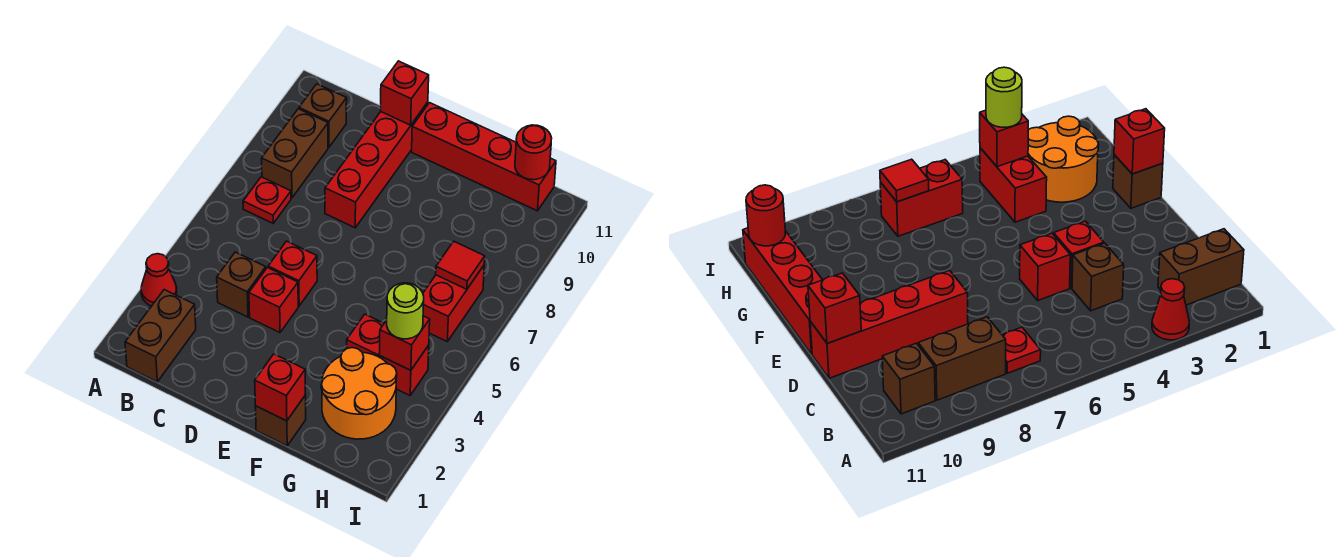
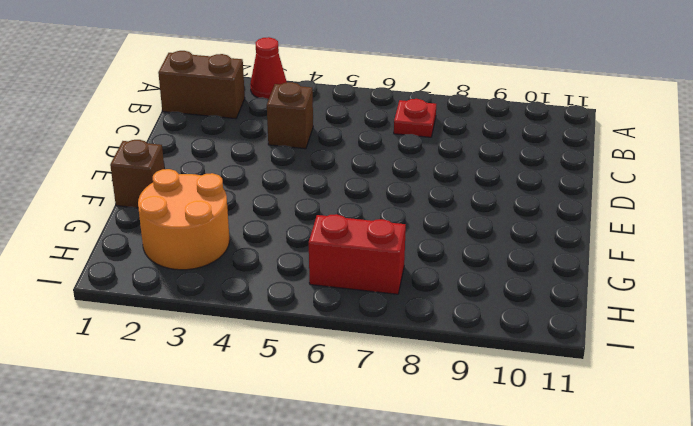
none -> brown brick B8:B9 level 1
none -> brown brick B10 level 1
none -> red brick D4 level 1

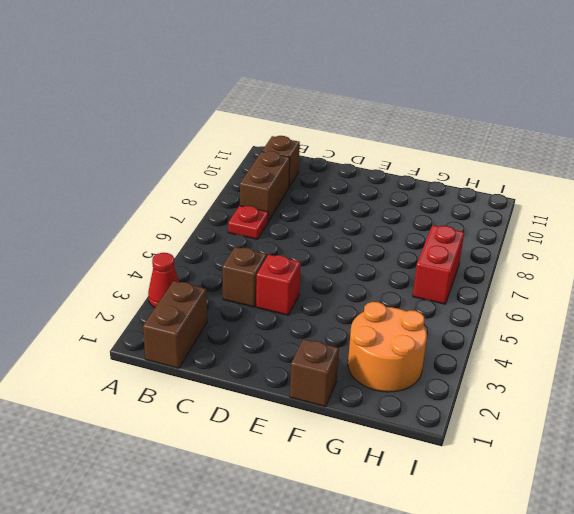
none -> red brick D5 level 1
none -> red brick D8:D11 level 1
none -> red brick E11:H11 level 1

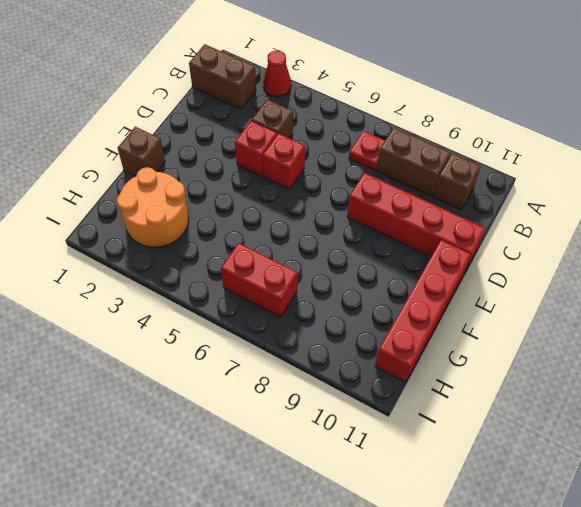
none -> red brick G4:H4 level 1
none -> red brick D11 level 2
none -> red brick F1 level 2

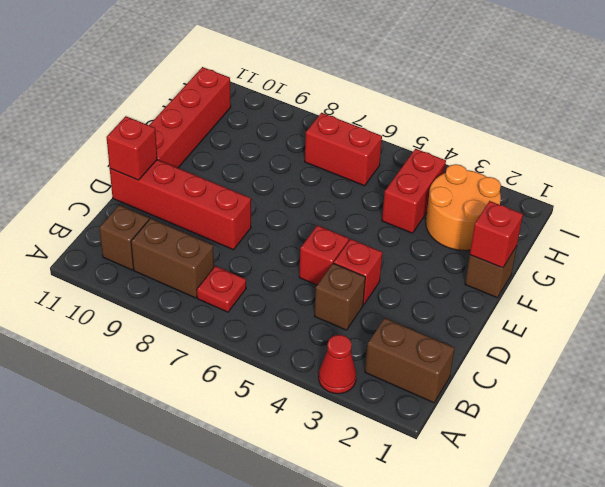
none -> red brick H4 level 2
none -> red tile H7 level 2
none -> red round brick H11 level 2

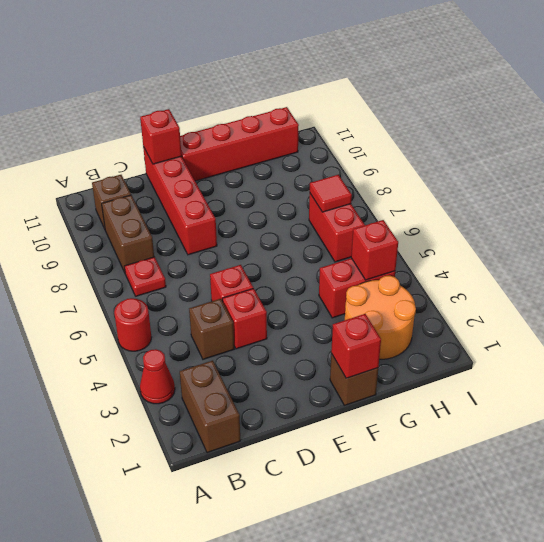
red round brick A5 level 1 -> red round brick H11 level 2
none -> lime round brick H4 level 3

